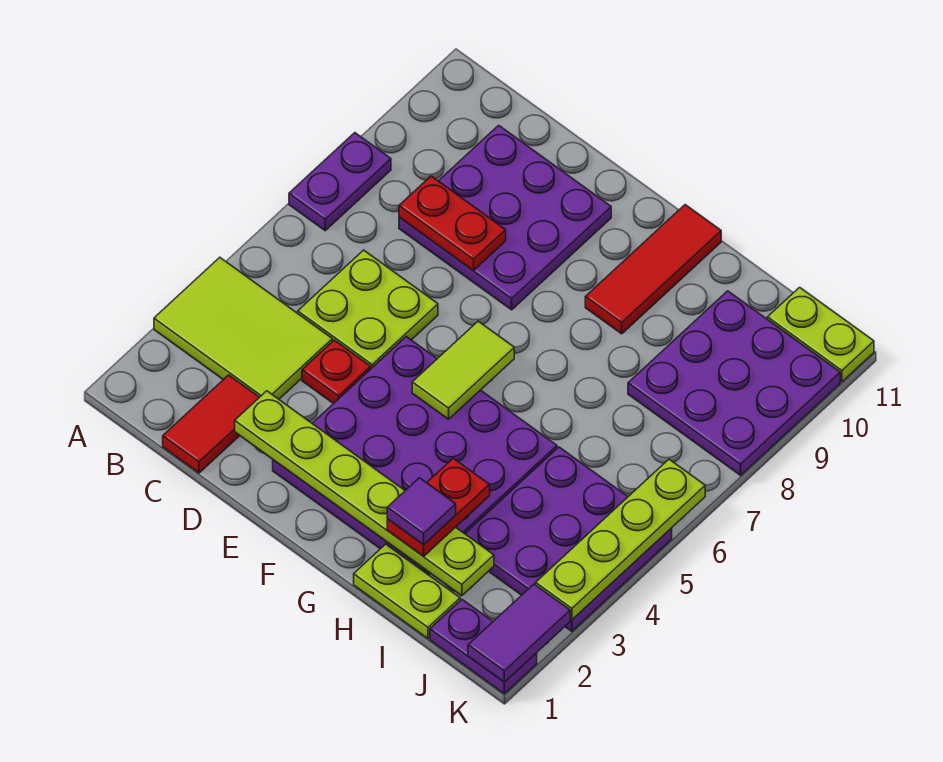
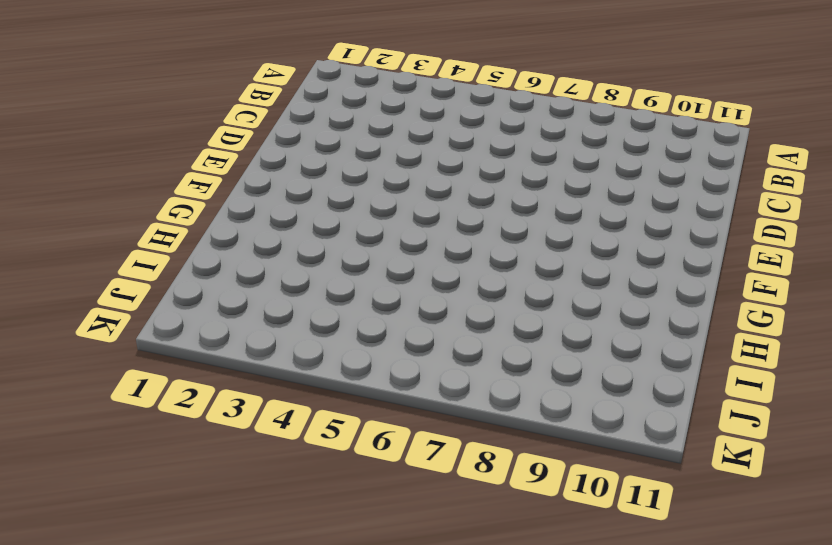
none -> lime tile A3:C4 level 1
none -> purple plate A7:A8 level 1
none -> red tile C1:C2 level 1

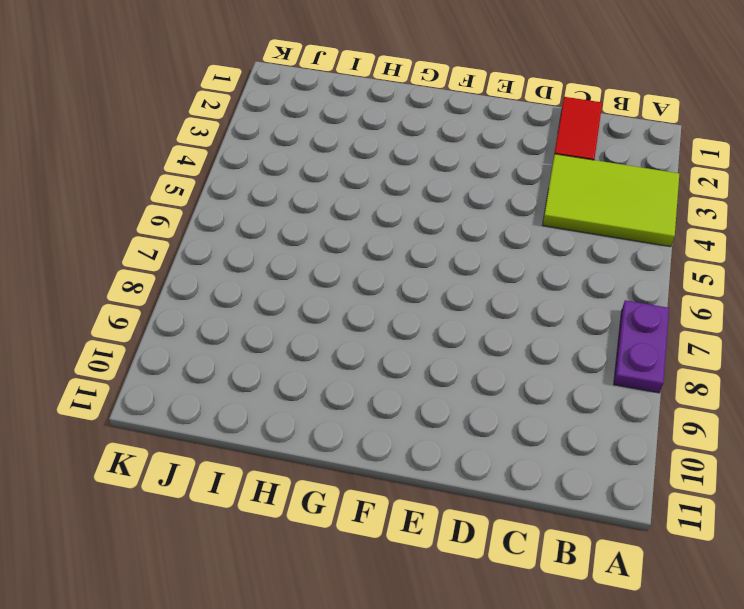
none -> lime plate C5:D6 level 1
none -> purple plate C8:E10 level 1
none -> red plate D4 level 1

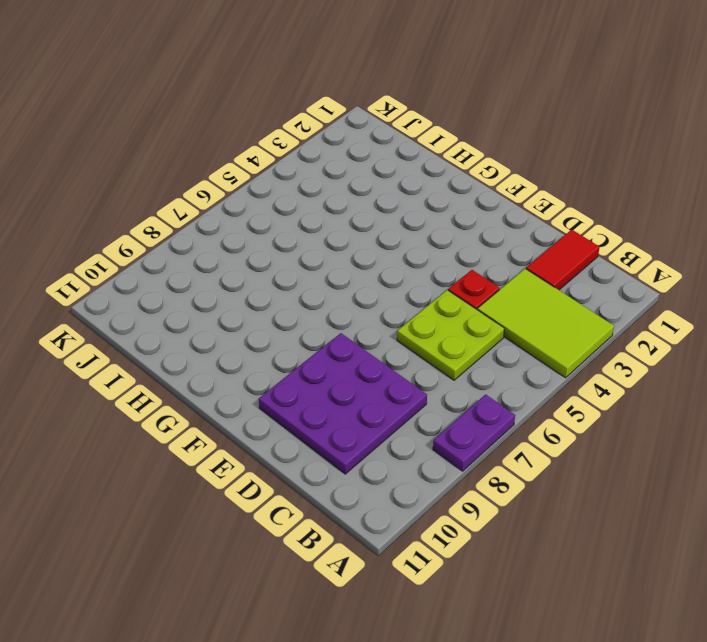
none -> purple plate E2:H5 level 1
none -> red tile G9:G11 level 1
none -> lime plate H1:I1 level 1

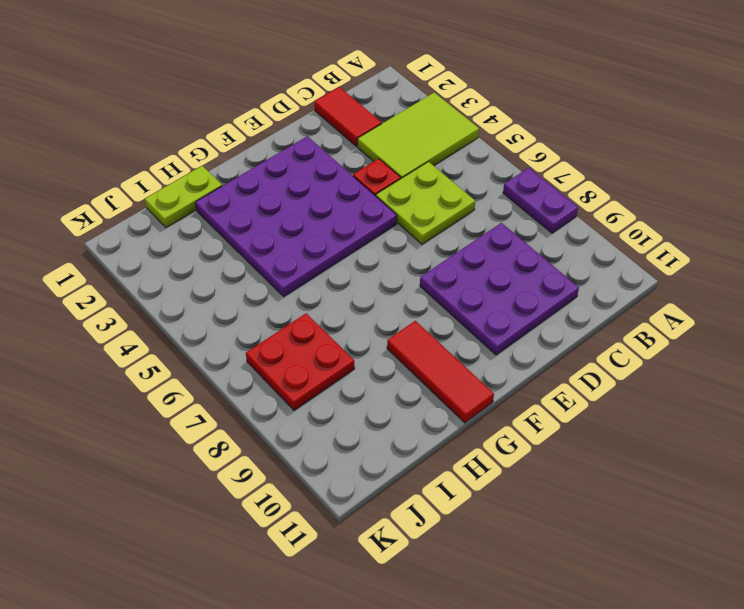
red plate I7:J8 level 1 -> purple plate I8:K10 level 1
none -> purple plate I3:K5 level 1
none -> purple plate J1:K1 level 1
none -> lime plate J11:K11 level 1

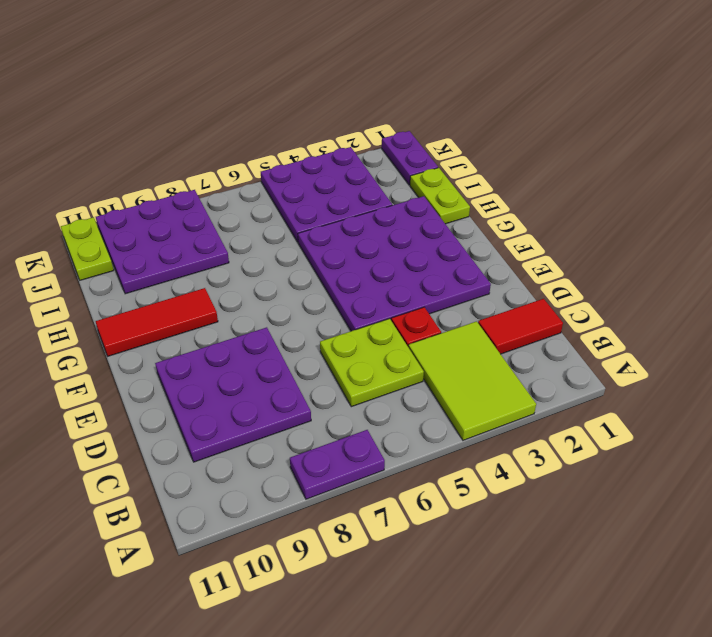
none -> red plate C8:D8 level 2
none -> lime plate D2:I2 level 2
none -> lime tile F5:F6 level 2

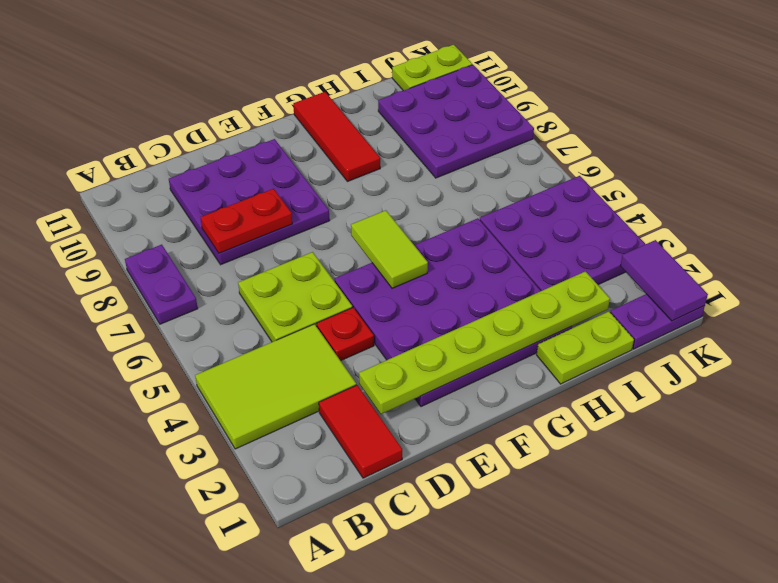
none -> lime plate K3:K6 level 2
none -> red plate H2:H3 level 3
none -> purple tile H2 level 4

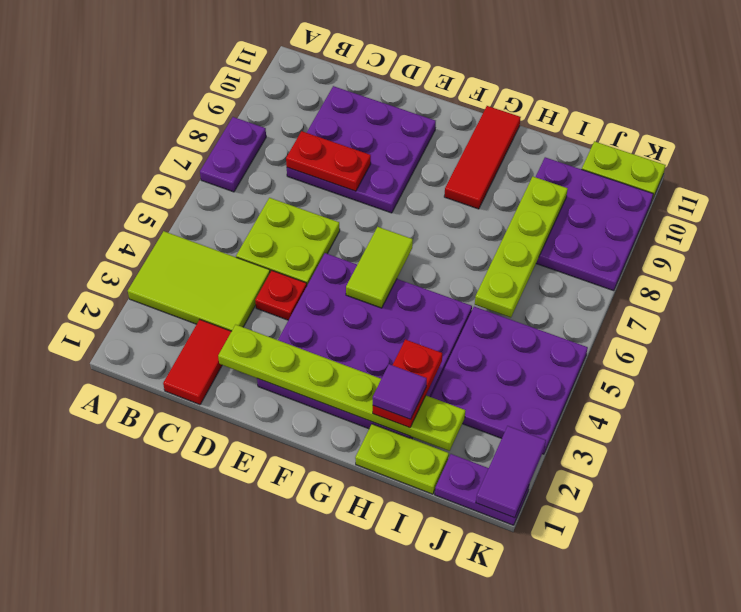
lime plate I6:I9 level 2 -> lime plate K3:K6 level 2

